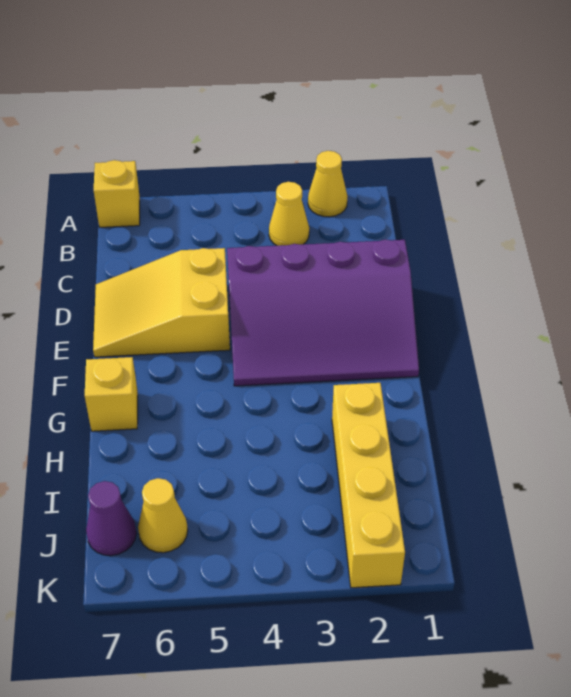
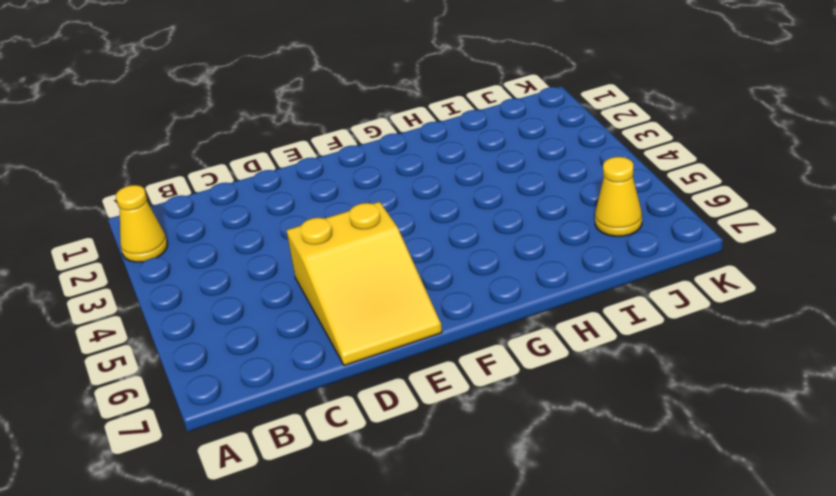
none -> yellow brick A7 level 1
none -> yellow cone B3 level 1

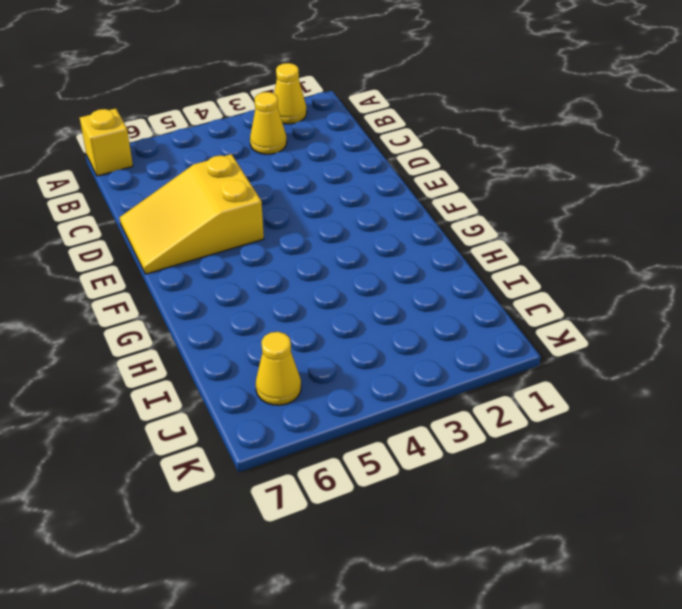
none -> purple slope D1:F4 level 1 top D
none -> yellow brick G7 level 1

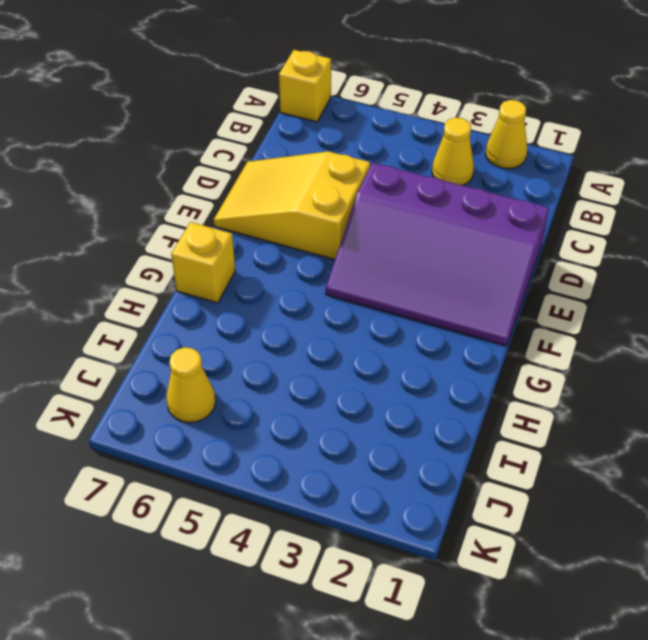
none -> yellow brick H2:K2 level 1
none -> purple cone J7 level 1

